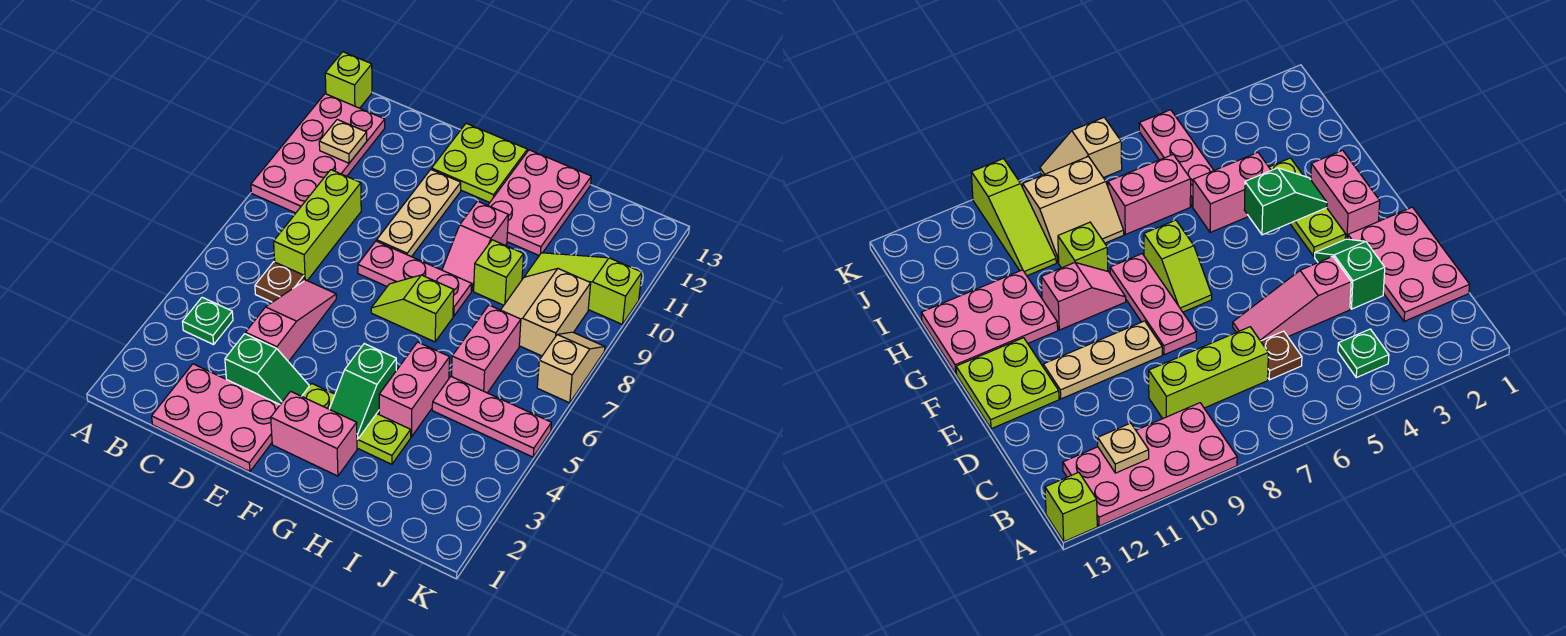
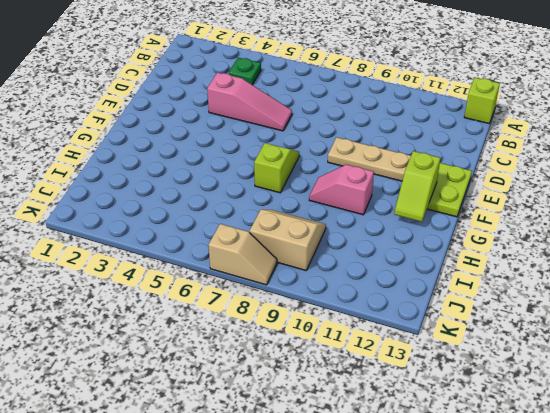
lime slope F12:G12 level 2 top F -> none
none -> pink plate A9:B12 level 1
none -> pink plate C1:E2 level 1
none -> brown plate C6 level 1

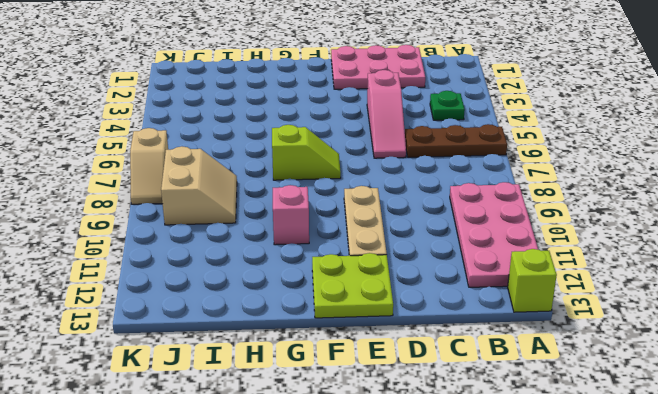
brown plate A6:C6 level 1 -> brown plate C6 level 1
none -> lime brick C7:C9 level 1
none -> green slope D3:E3 level 1 top D
none -> pink plate E8:G8 level 1

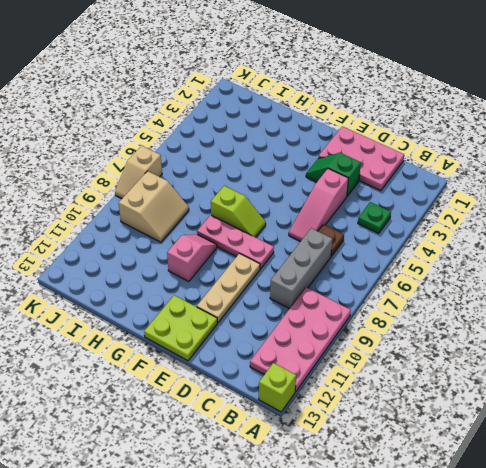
grey brick C7:C9 level 1 -> lime brick C7:C9 level 1
none -> pink brick F2:G2 level 1
none -> lime plate F3:H3 level 1
none -> pink plate G11:H13 level 1

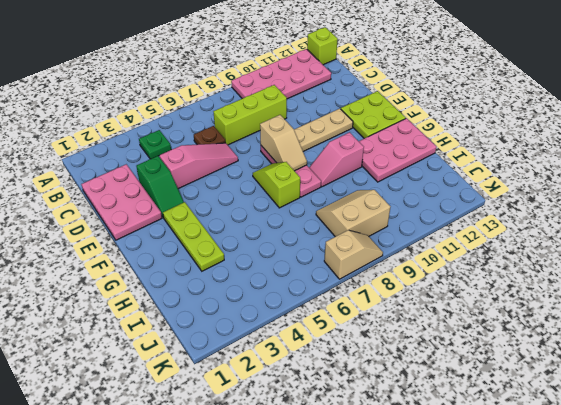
tan slope E8:F8 level 2 top E -> none
none -> pink brick F2:G2 level 1
none -> pink brick H4:H5 level 1
none -> lime brick H9 level 1

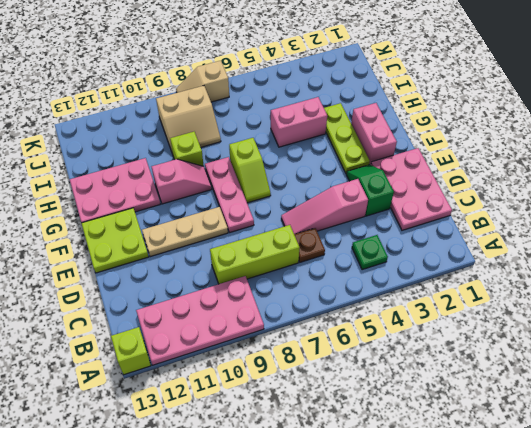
none -> pink plate I5:K5 level 1
none -> pink brick I6:I7 level 1
none -> lime slope I10:K10 level 1 top K

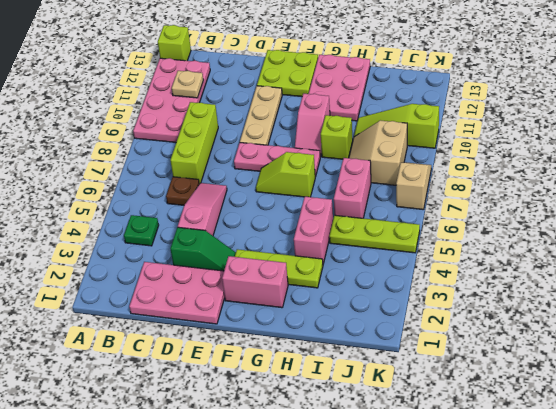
lime plate I5:K5 level 1 -> pink plate I5:K5 level 1
none -> green slope G3:G4 level 2 top 4

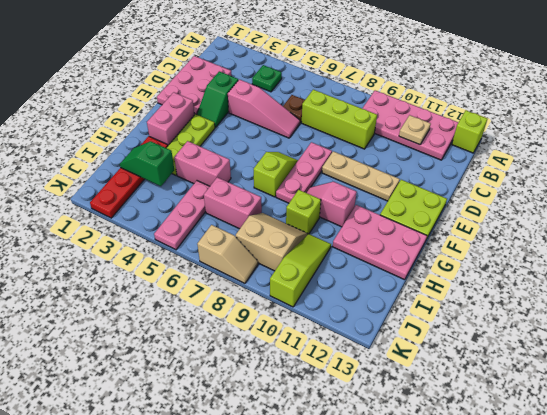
red plate H2:K2 level 1 -> none
green slope I2:I3 level 2 top 3 -> green slope G3:G4 level 2 top 4

